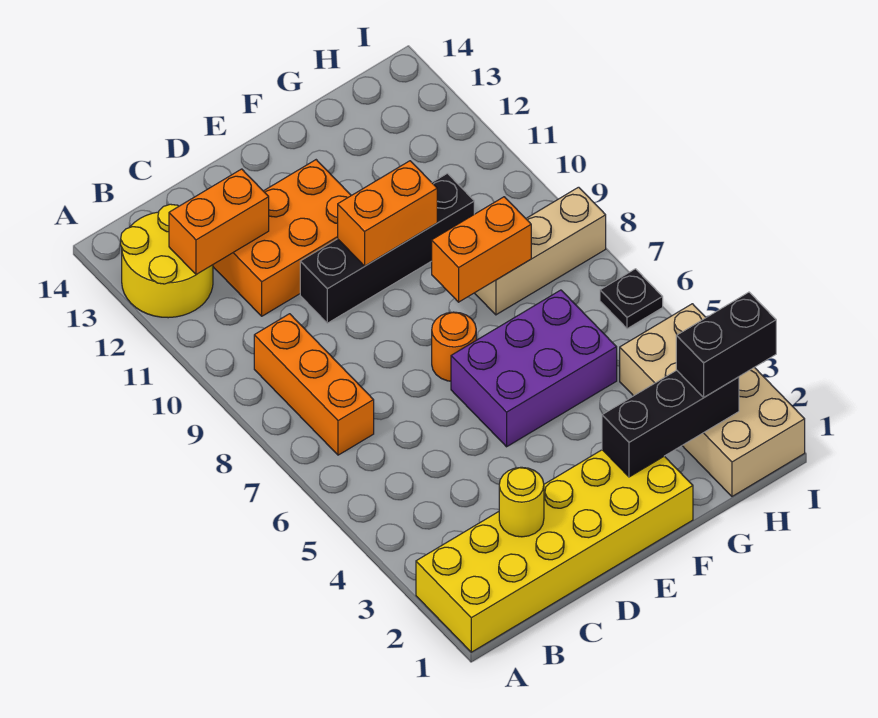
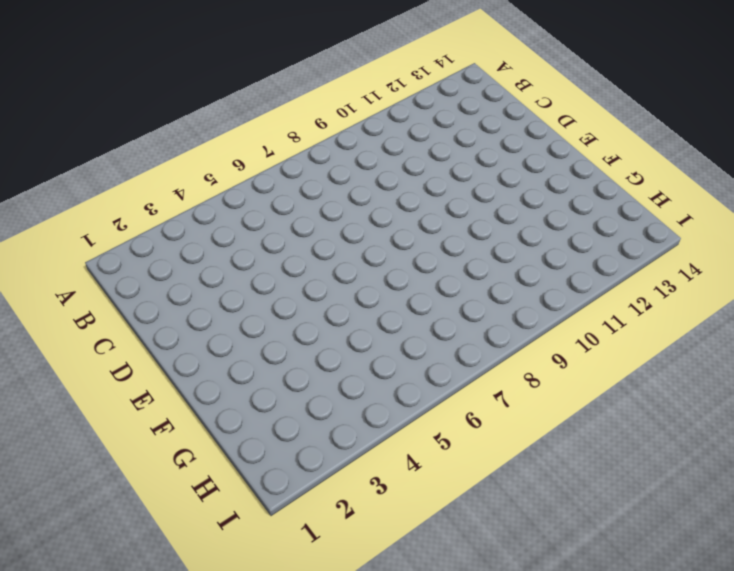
none -> yellow brick A1:F2 level 1
none -> yellow round brick A12:B13 level 1
none -> orange brick B7:B9 level 1

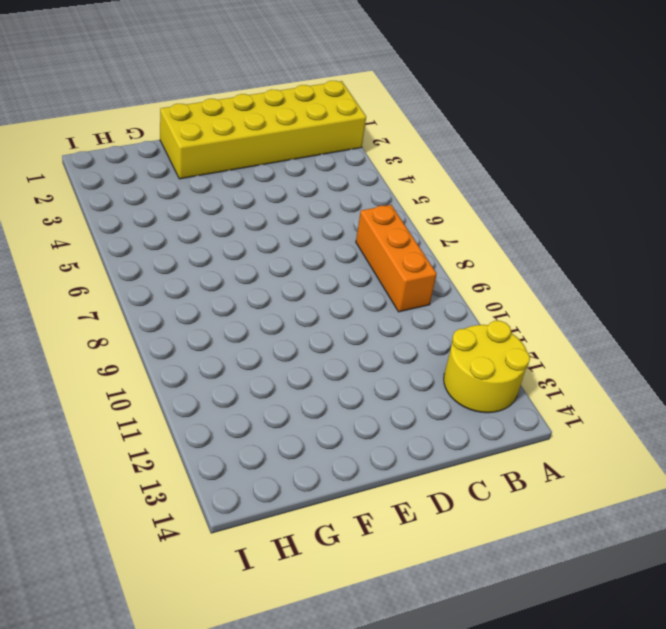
none -> orange brick C11:E12 level 1
none -> black brick D10:G10 level 1
none -> purple brick E5:G6 level 1

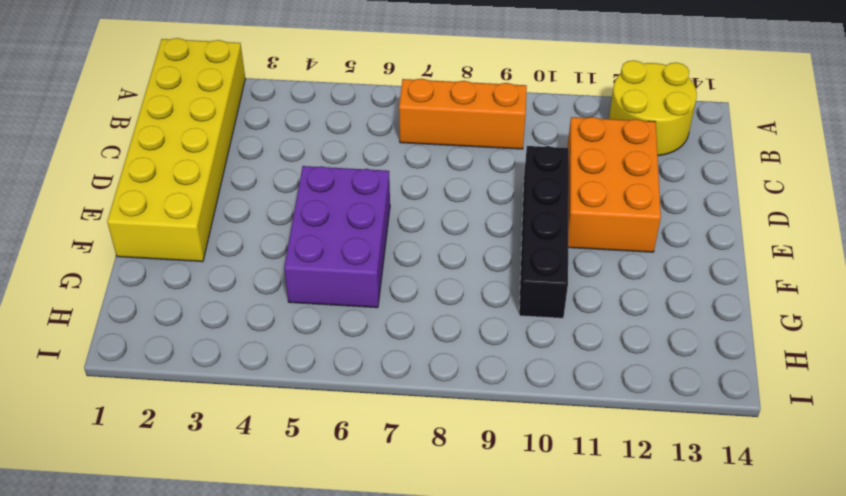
none -> orange round brick E7 level 1
none -> tan brick G8:I8 level 1
none -> tan brick H1:I4 level 1

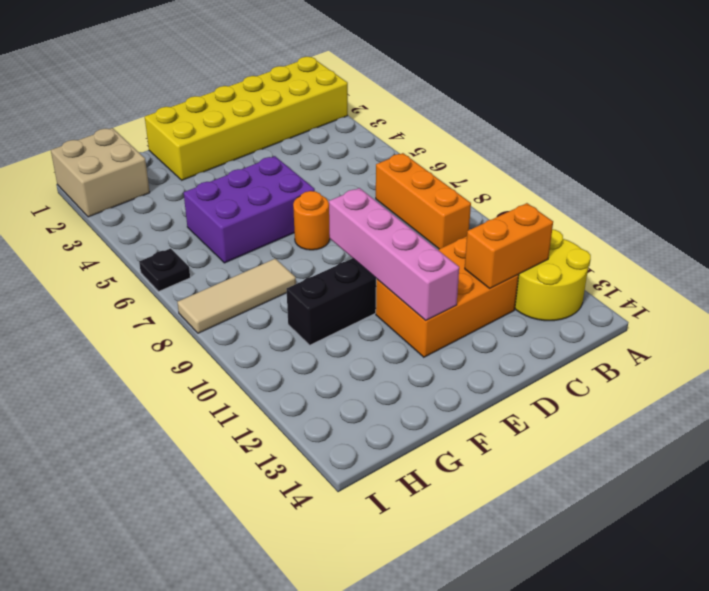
pink brick E9:E12 level 2 -> orange brick E10:F10 level 2
tan tile G8:I8 level 1 -> tan brick G8:I8 level 1
tan brick H1:I2 level 1 -> tan brick H1:I4 level 1
none -> yellow round brick C2 level 2
none -> black brick F2:H2 level 2
none -> orange brick F8:G8 level 2

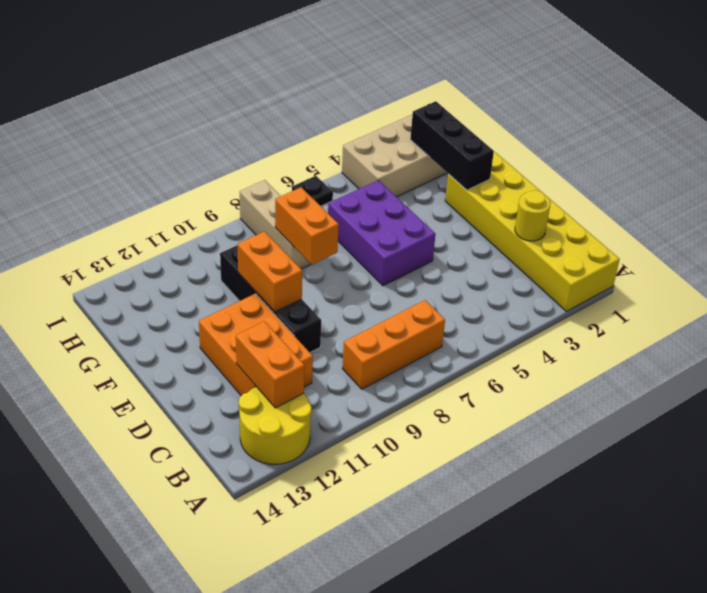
none -> orange round brick E7 level 1
none -> black brick H2:I2 level 3

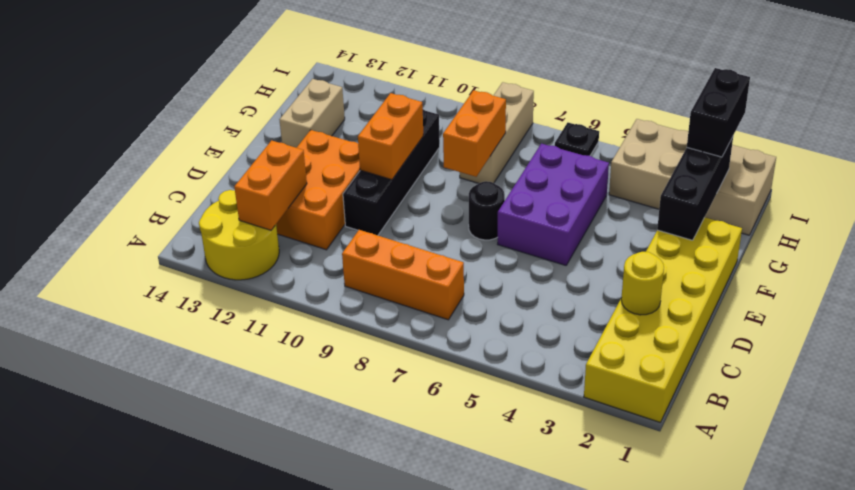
black round brick E7 level 1 -> orange round brick E7 level 1
tan brick F13:G13 level 1 -> none

